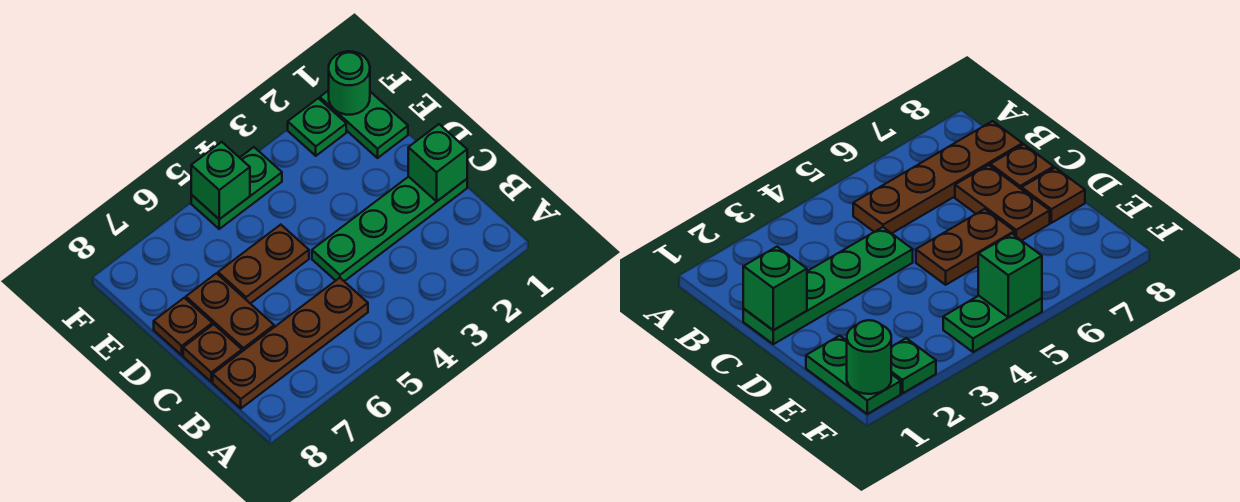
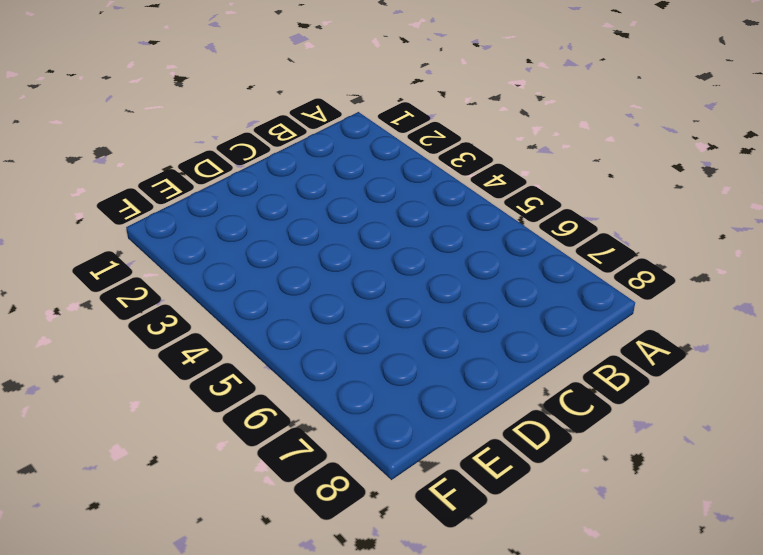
none -> brown plate B5:B8 level 1
none -> green plate C1:C4 level 1
none -> brown plate C7:D7 level 1

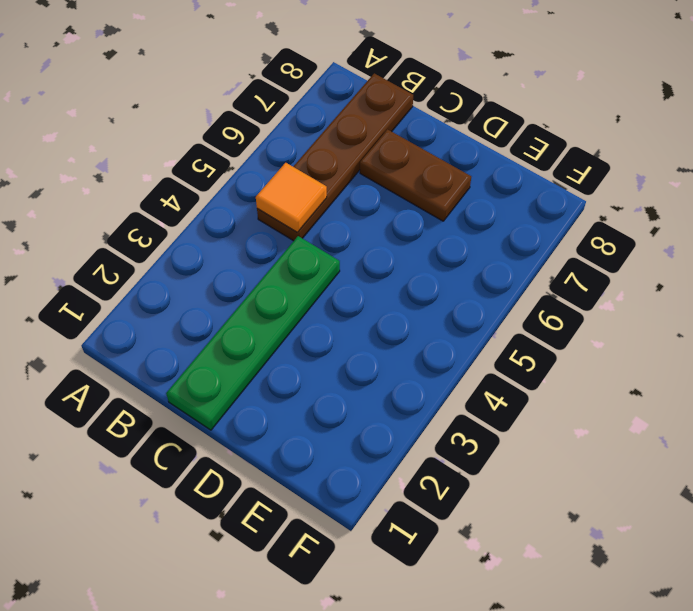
orange tile B5 level 2 -> none
none -> brown plate C8 level 1
none -> brown plate D5:D6 level 1
none -> brown plate D8 level 1

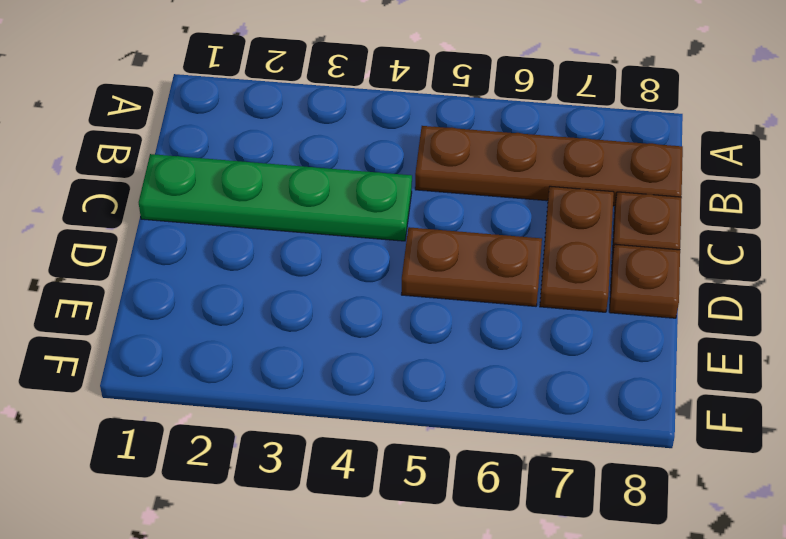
none -> green plate E1:F1 level 1
none -> green plate F2 level 1
none -> green plate F4:F5 level 1

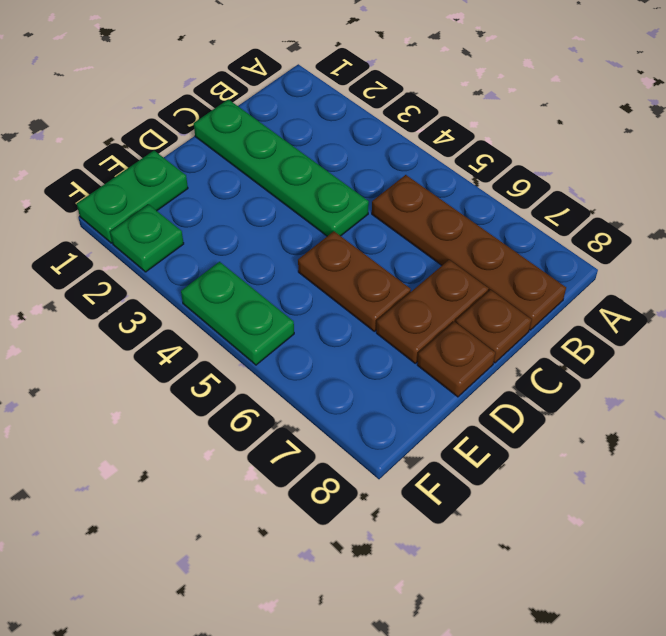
none -> green brick C1 level 2
none -> green round brick F1 level 2
none -> green brick F5 level 2

